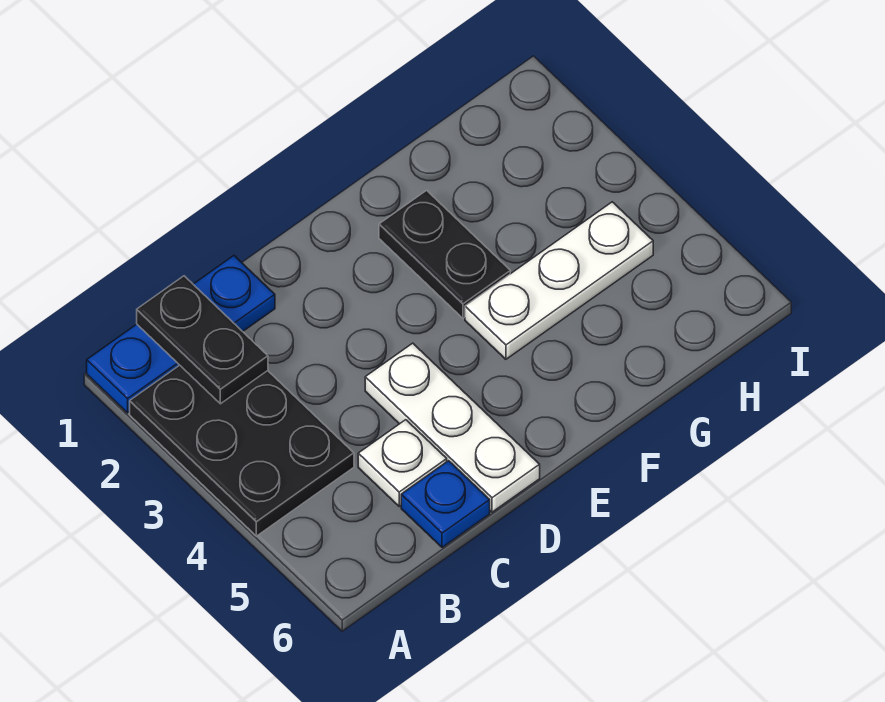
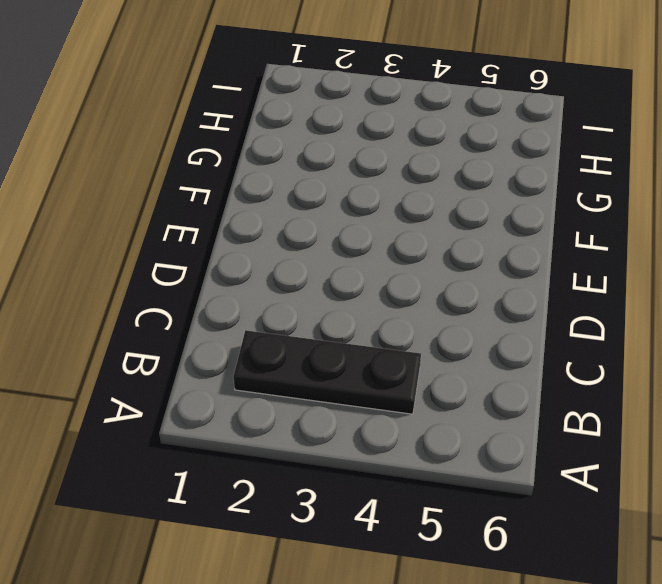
black plate B2:B4 level 1 -> black plate A2:B4 level 1
none -> blue plate A1:C1 level 1
none -> white plate C5 level 1

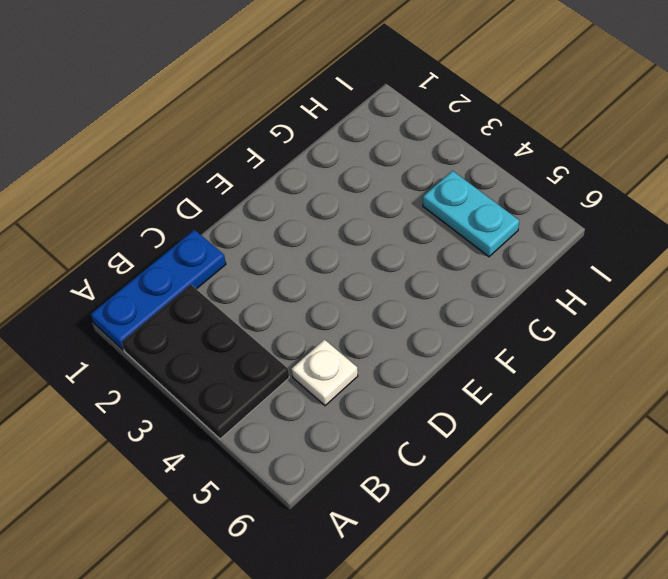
cyan plate H4:H5 level 1 -> white plate F4:H4 level 1
none -> blue plate C6 level 1
none -> white plate D4:D6 level 1

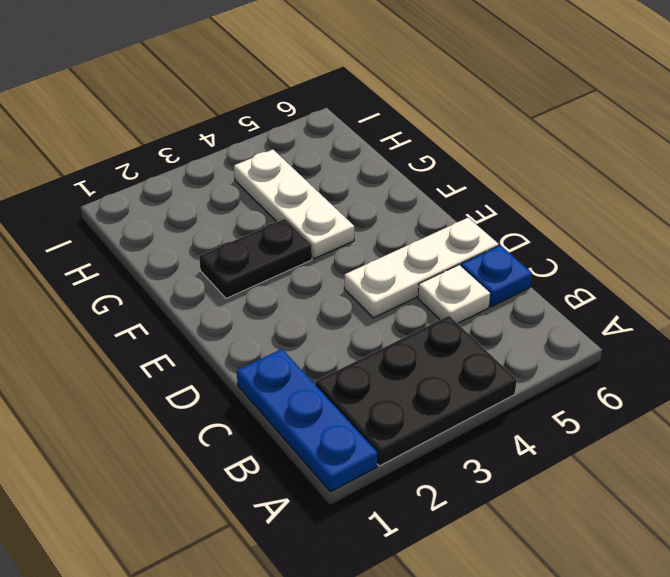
none -> black plate B1:B2 level 2

